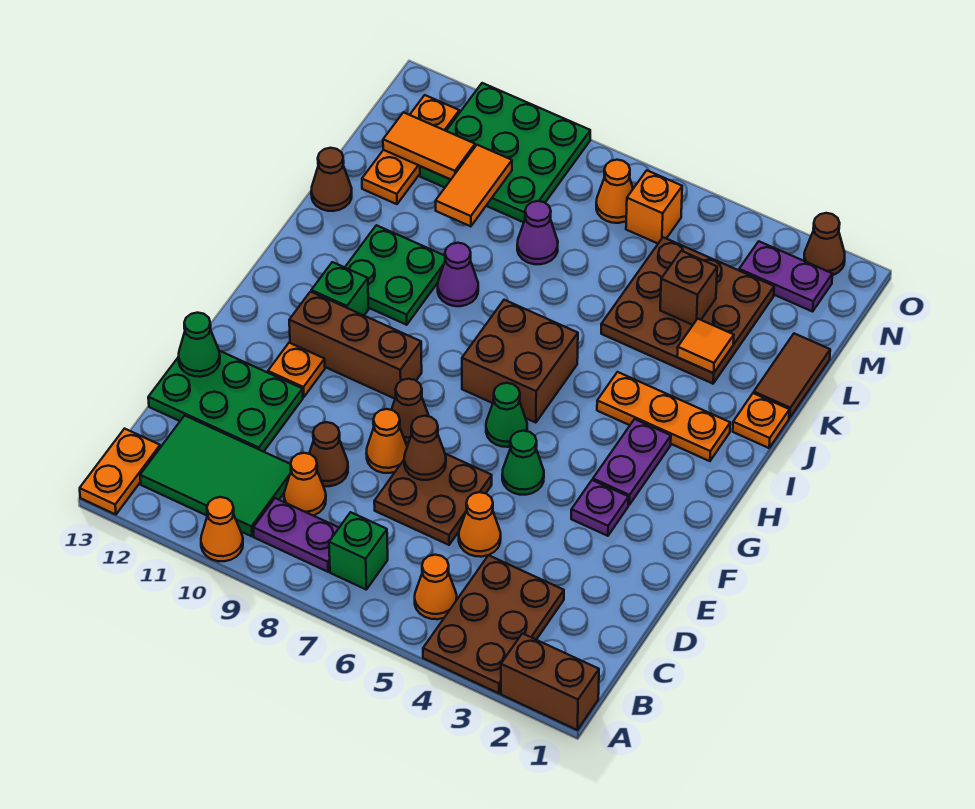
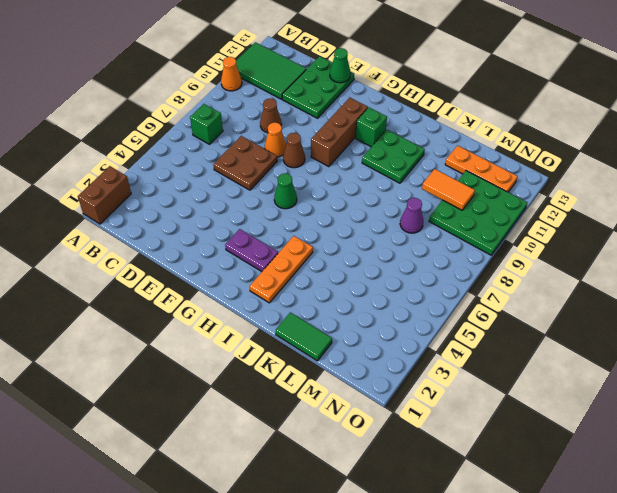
green tile A11:C12 level 1 -> green tile B10:C12 level 1
green tile K1:L1 level 1 -> brown tile K1:L1 level 1
none -> brown plate A3:C4 level 1
none -> orange plate A13:B13 level 1
none -> orange cone B5 level 1
none -> purple plate B8:B9 level 1

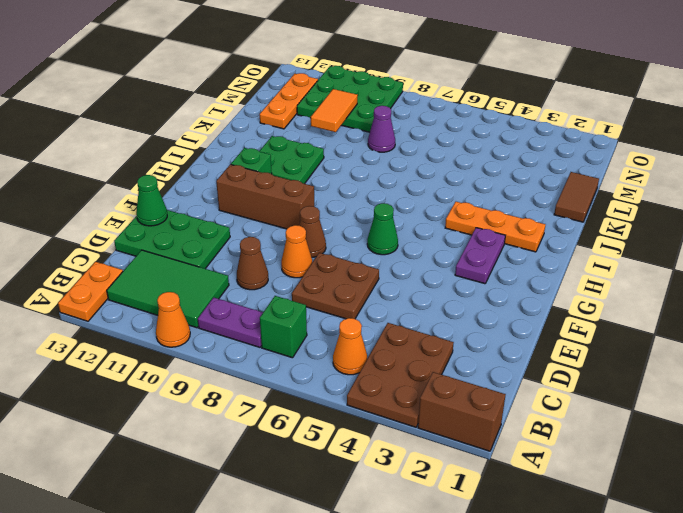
none -> orange cone C9 level 1
none -> orange cone D5 level 1
none -> purple plate F3 level 1
none -> green cone F5 level 1

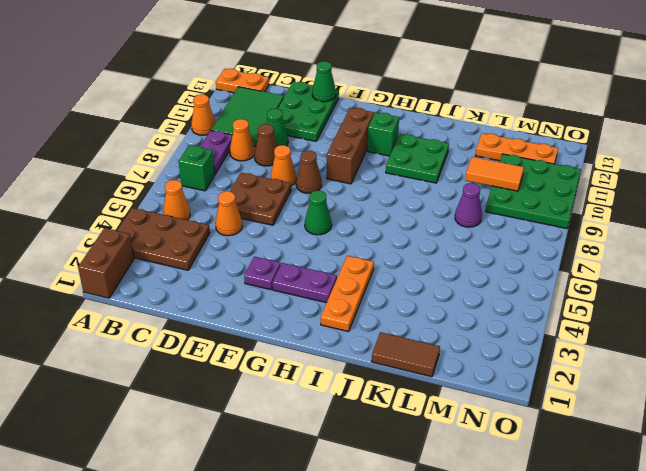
green cone D10 level 1 -> green cone F5 level 1
none -> orange plate F11 level 1
none -> brown brick H6:I7 level 1
none -> orange plate J1 level 1
none -> purple cone J9 level 1

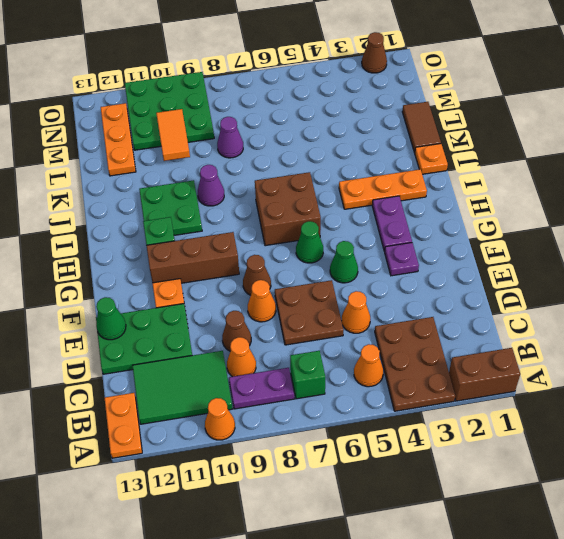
none -> brown plate K3:M5 level 1
none -> brown cone K13 level 1
none -> purple plate N2:N3 level 1
none -> orange brick N6 level 1

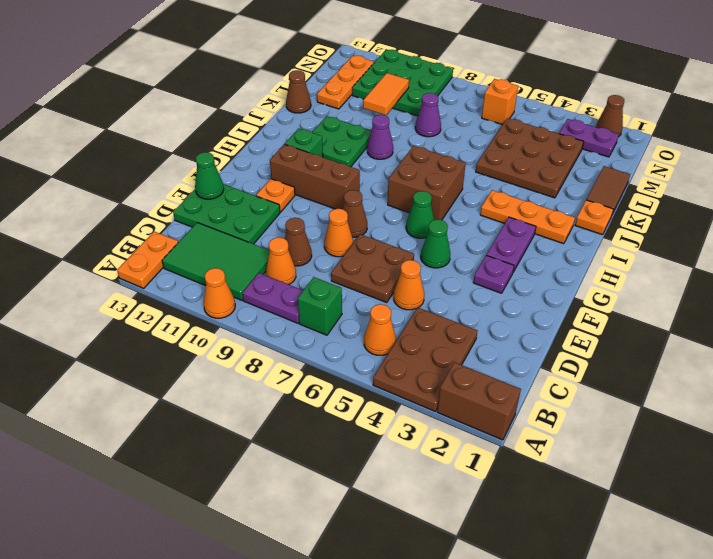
none -> orange cone N7 level 1
none -> brown cone E7 level 2
none -> orange tile K3 level 2
none -> brown brick L4 level 2

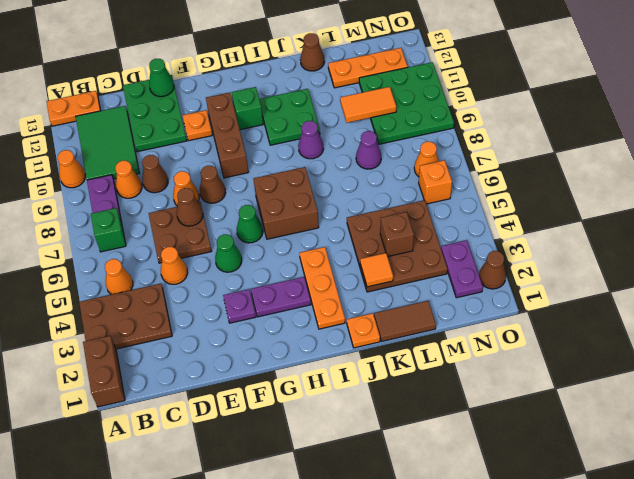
none -> orange tile M11:M12 level 2

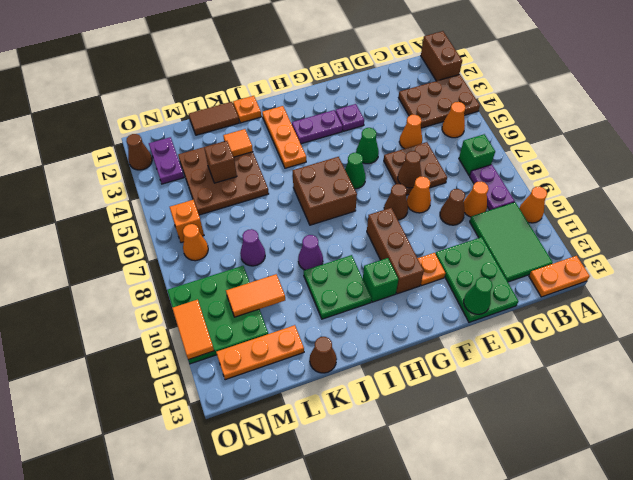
orange tile O10:O11 level 2 -> orange tile M11:M12 level 2

